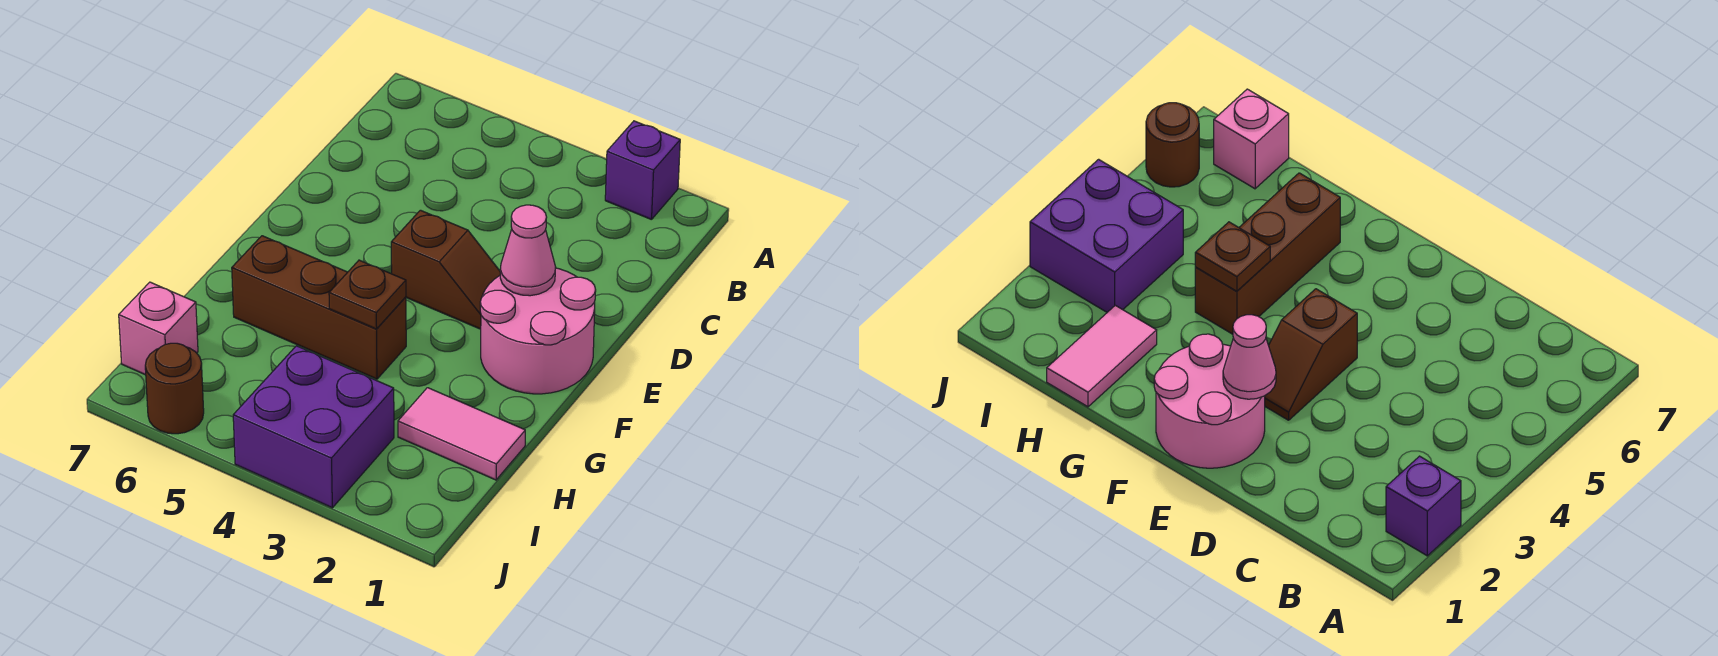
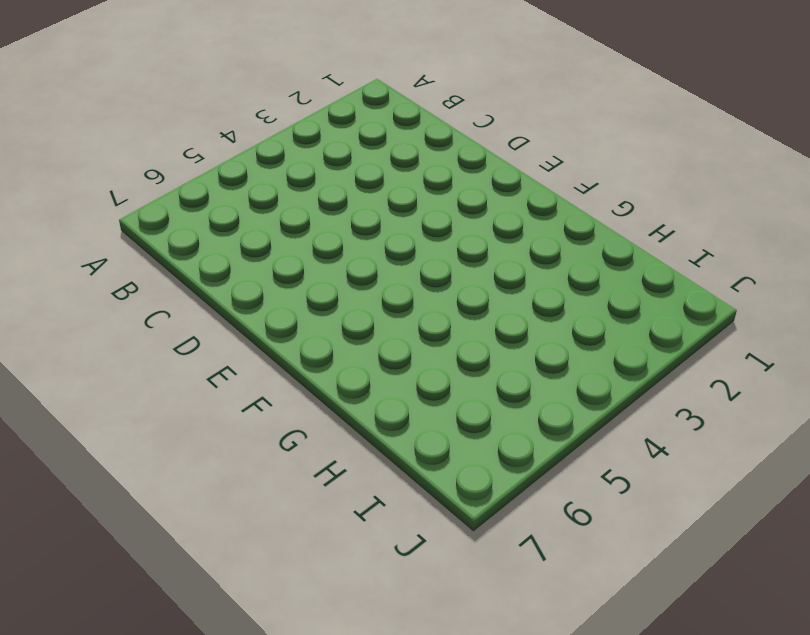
none -> purple brick A2 level 1
none -> pink round brick E1:F2 level 1

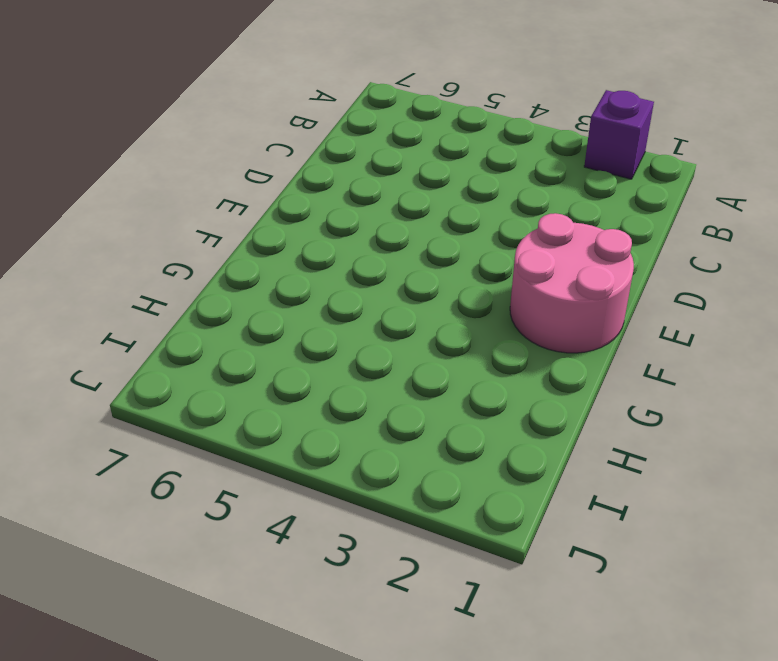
none -> brown slope E3:E4 level 1 top 4
none -> brown brick G4:G6 level 1

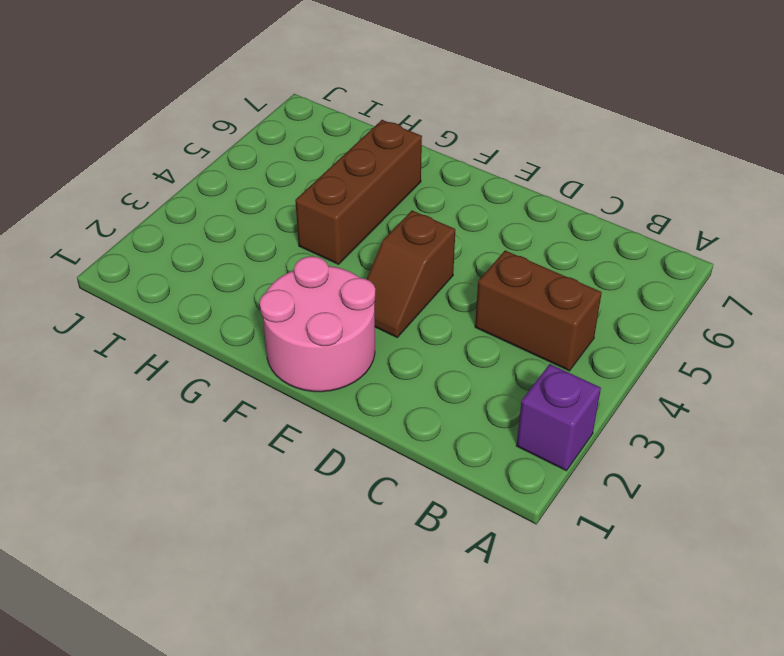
brown brick B4:C4 level 1 -> none
none -> pink tile H1:H2 level 1
none -> purple brick I3:J4 level 1

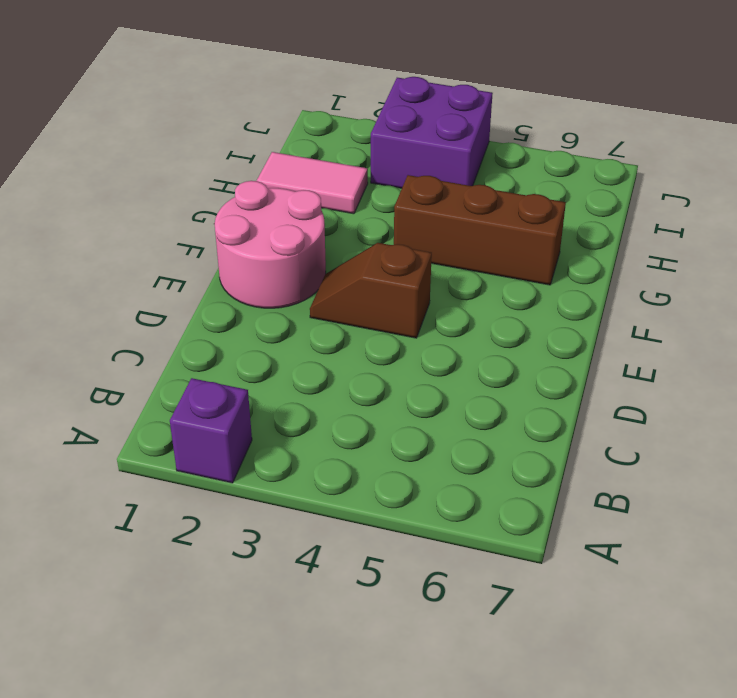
none -> pink brick I7 level 1
none -> brown round brick J6 level 1

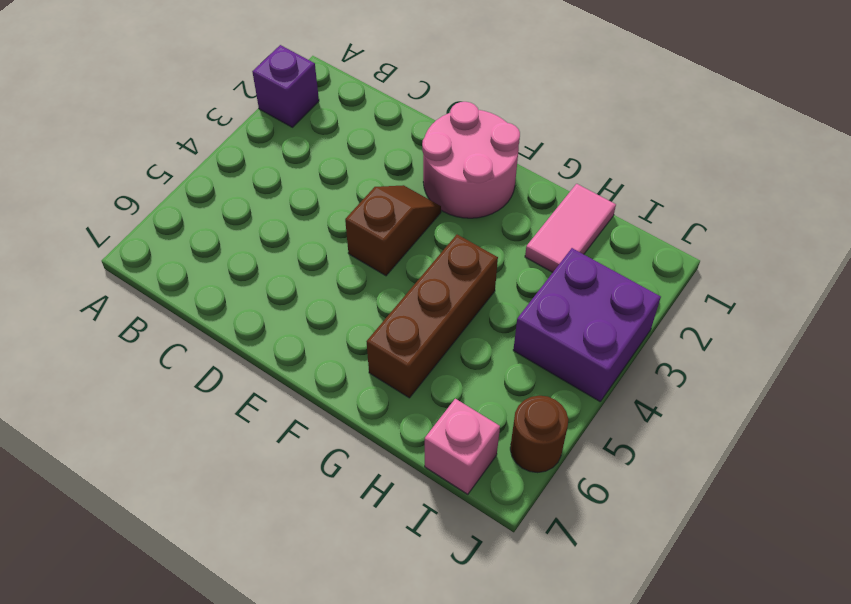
none -> pink cone E2 level 2
none -> brown plate G4 level 2

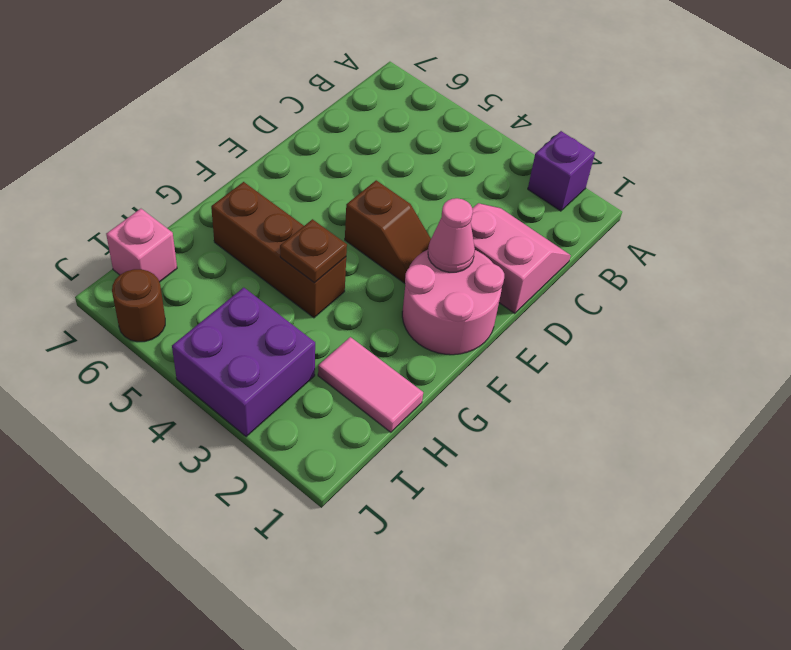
pink slope C1:D2 level 1 top D -> none

